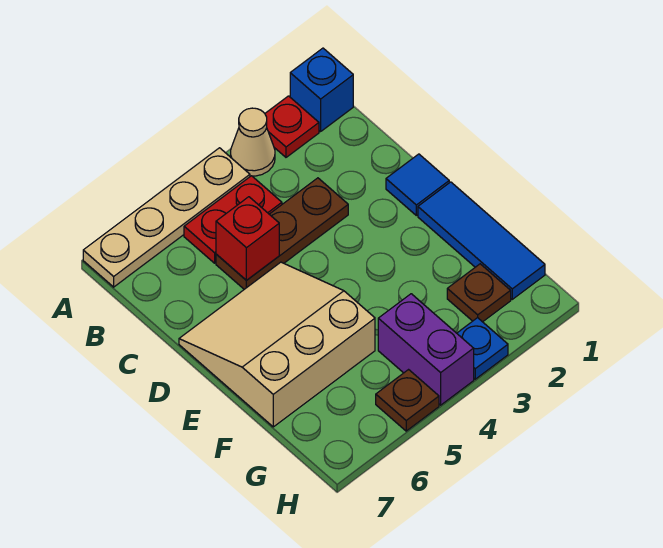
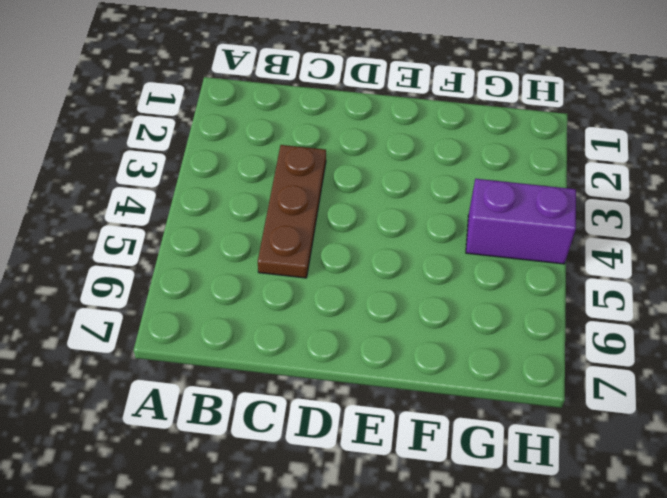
none -> blue brick A1 level 1
none -> red plate A2 level 1
none -> tan cone A3 level 1

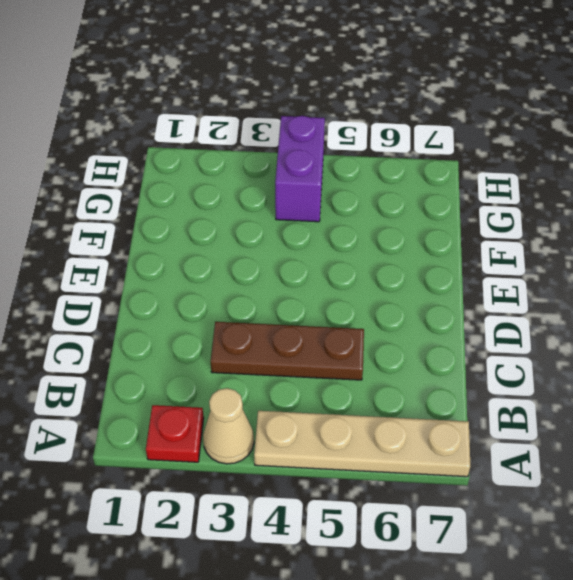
none -> blue brick A1 level 1
none -> red plate B4:B5 level 1
none -> blue tile D1 level 1

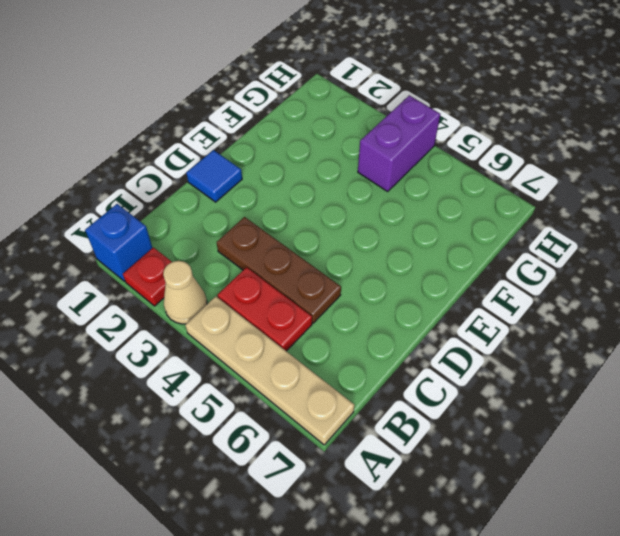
none -> tan slope D5:F7 level 1 top F
none -> blue tile E1:G1 level 1
none -> brown plate G2 level 1

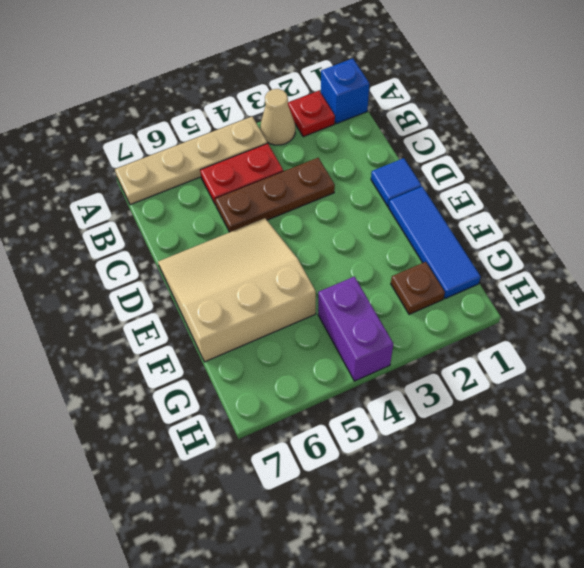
none -> blue plate H3 level 1
none -> brown plate H5 level 1
none -> red brick C5 level 2

